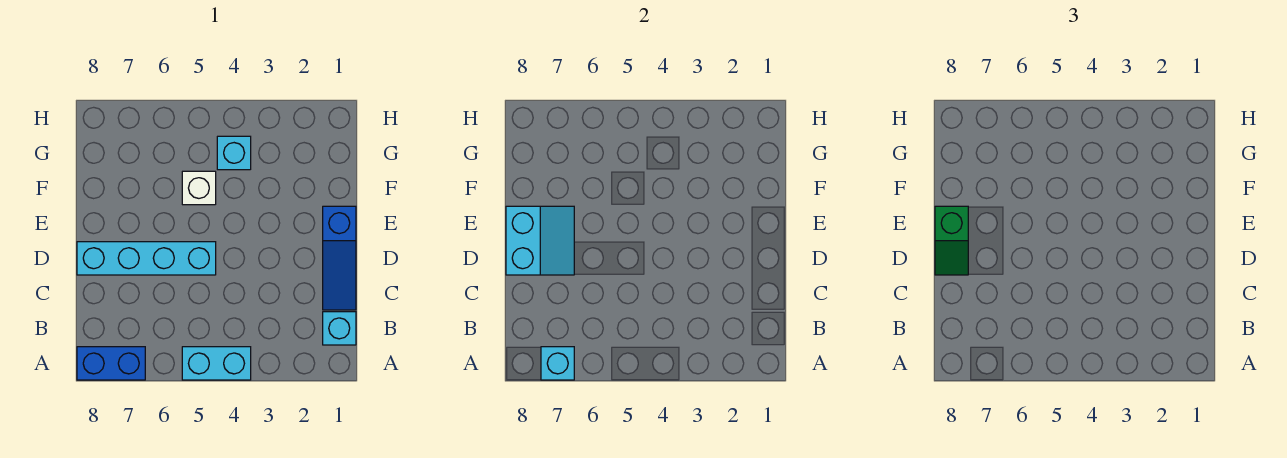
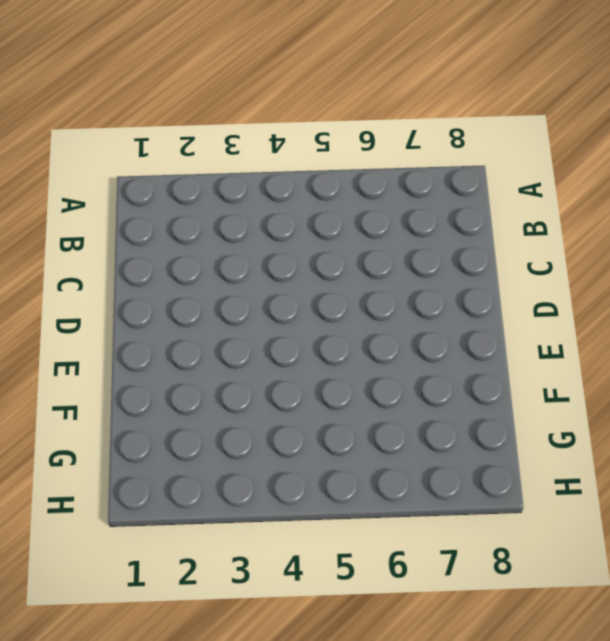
none -> cyan brick A4:A5 level 1
none -> blue brick A7:A8 level 1

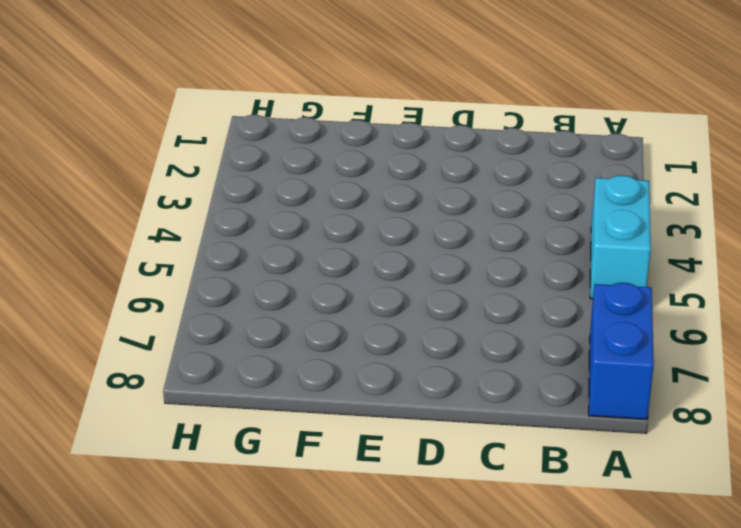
none -> cyan brick B1 level 1
none -> blue slope C1:E1 level 1 top E

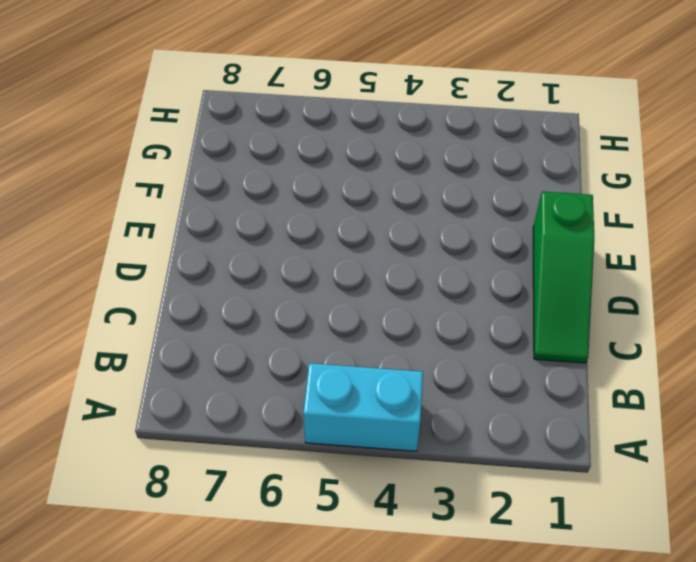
green slope C1:E1 level 1 top E -> blue slope C1:E1 level 1 top E
none -> blue brick A7:A8 level 1
none -> cyan brick B1 level 1

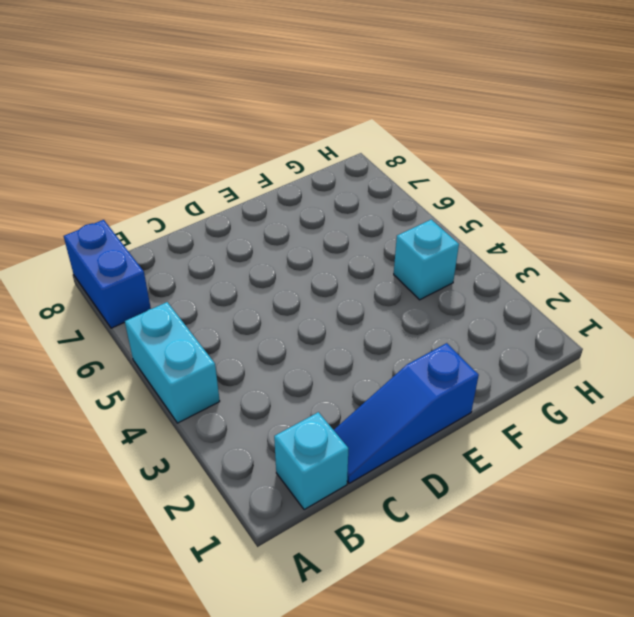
none -> cyan brick D5:D8 level 1
none -> white brick F5 level 1

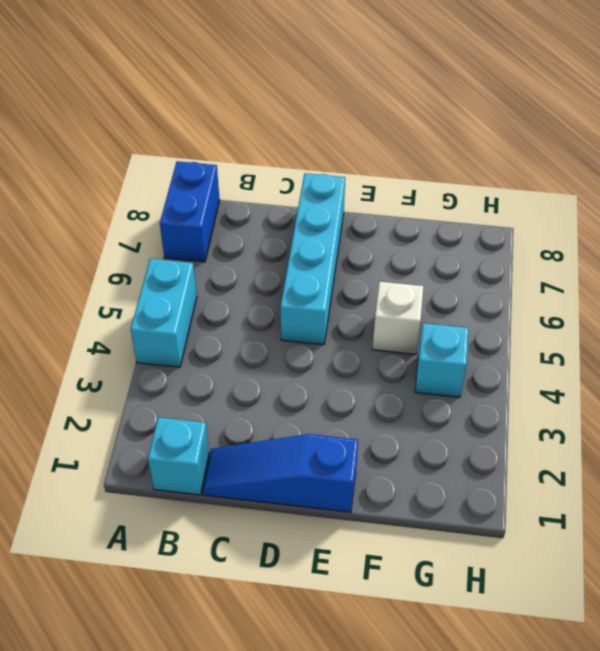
none -> cyan brick A7 level 2
none -> cyan slope D7:E8 level 2 top 8

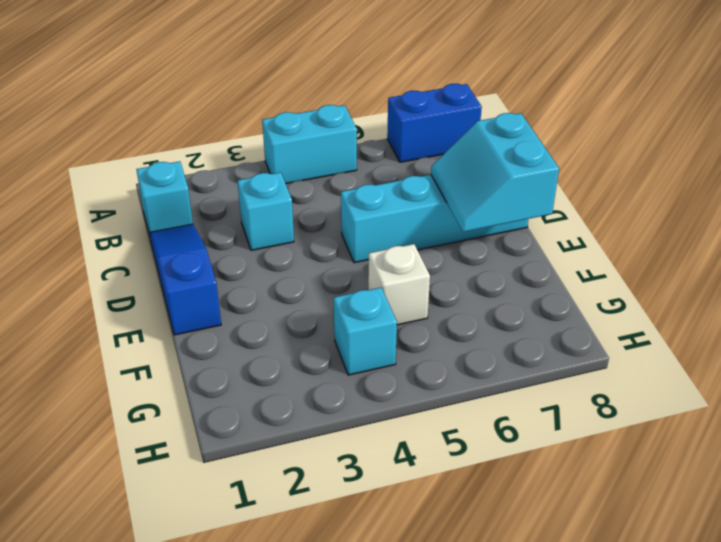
cyan brick C3 level 1 -> cyan brick A7 level 2
none -> green slope D8:E8 level 3 top E

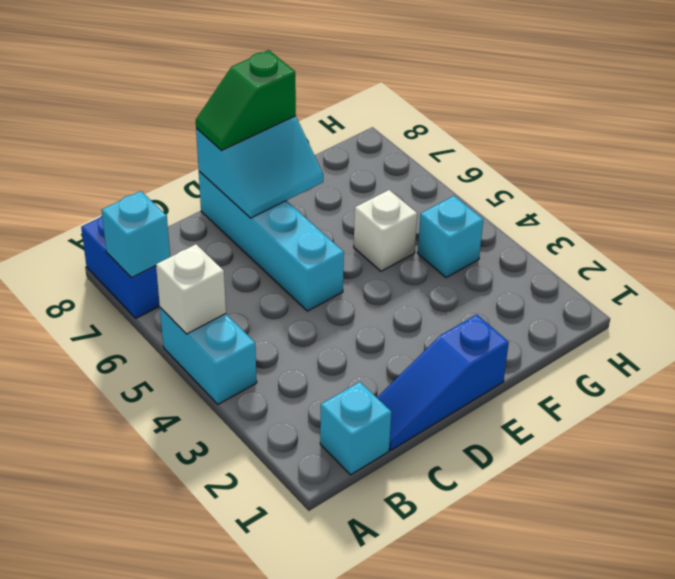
white brick A5 level 2 -> none

